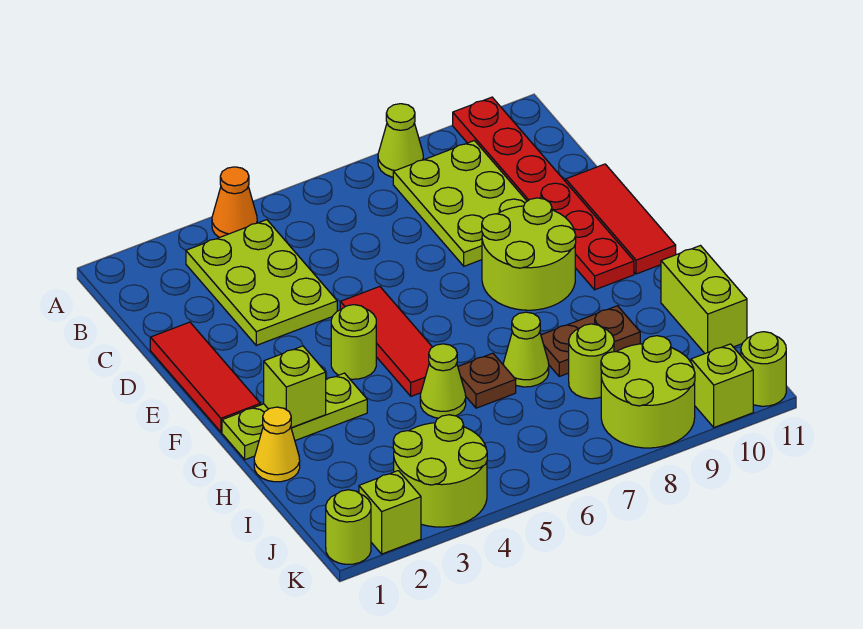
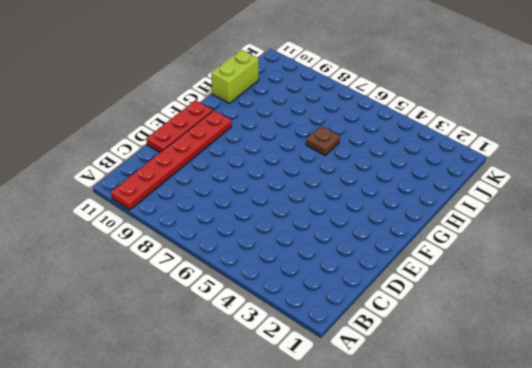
red plate D11:F11 level 1 -> red tile D11:F11 level 1
none -> orange cone A4 level 1
none -> lime cone A8 level 1
none -> lime plate B3:D4 level 1

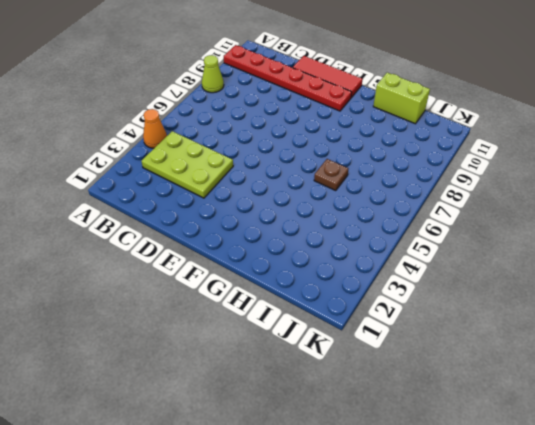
none -> lime plate B8:D9 level 1
none -> red tile D1:F1 level 1
none -> red tile E5:G5 level 1

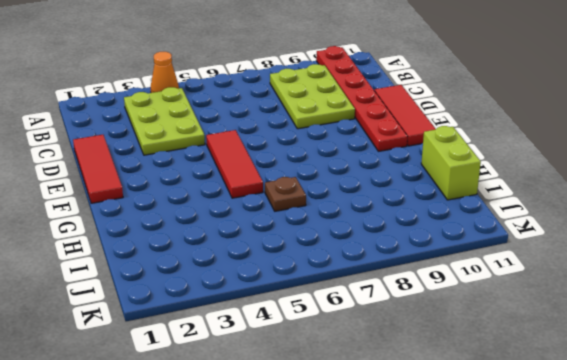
none -> lime cone A8 level 1
none -> lime round brick E8:F9 level 1
none -> lime round brick F4 level 1

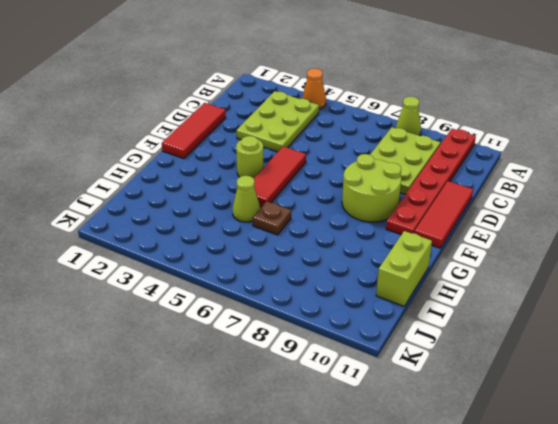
none -> lime plate G1:G3 level 1
none -> yellow cone H1 level 1
none -> lime cone H7 level 1

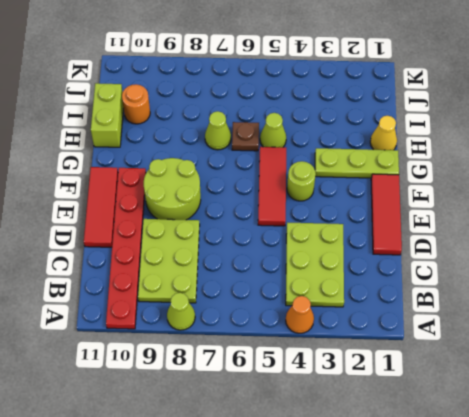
orange round brick I10 level 1 -> none
none -> brown plate H8:H9 level 1
none -> lime round brick I8 level 1
none -> lime round brick J3:K4 level 1

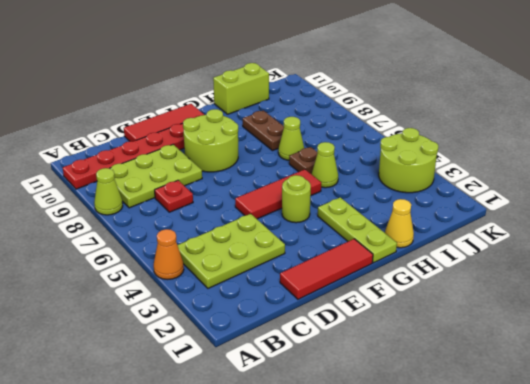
red plate C7 level 1 -> none
none -> lime round brick I8 level 1
none -> lime round brick J8:K9 level 1
none -> lime round brick K1 level 1

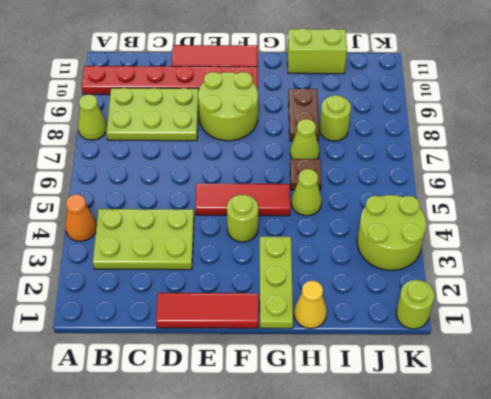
none -> lime round brick J8:K9 level 1
none -> lime brick K2 level 1
none -> lime brick K10 level 1

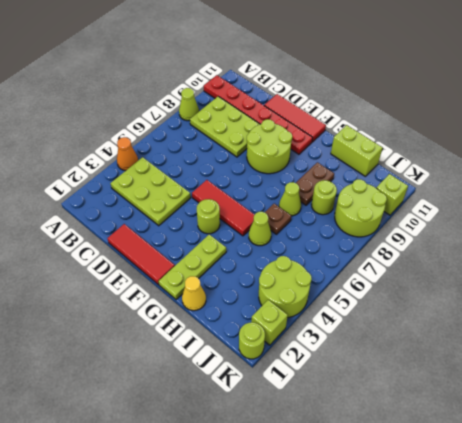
none -> lime round brick K11 level 1
none -> lime brick G2 level 2

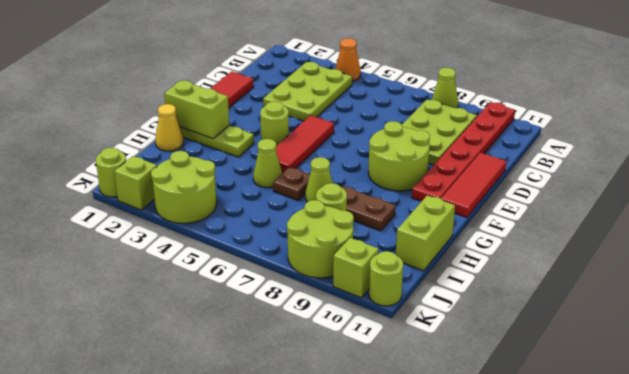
lime brick G1:G2 level 2 -> lime brick G2 level 2

